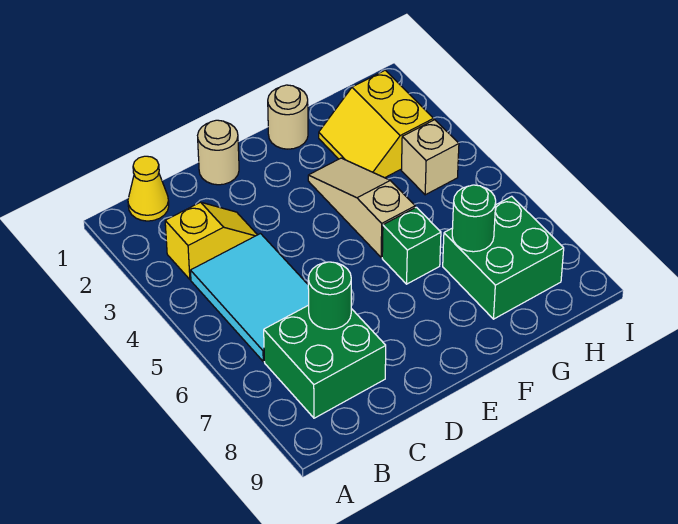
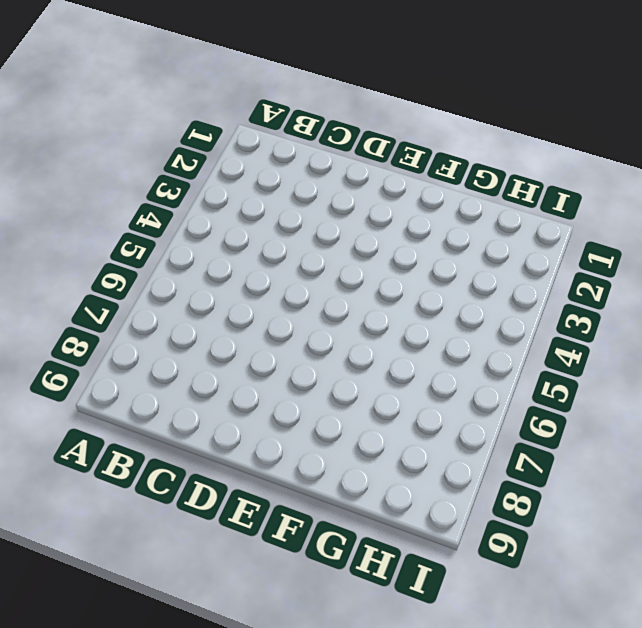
none -> yellow cone B1 level 1
none -> yellow slope B3:C3 level 1 top B
none -> cyan tile B4:C6 level 1

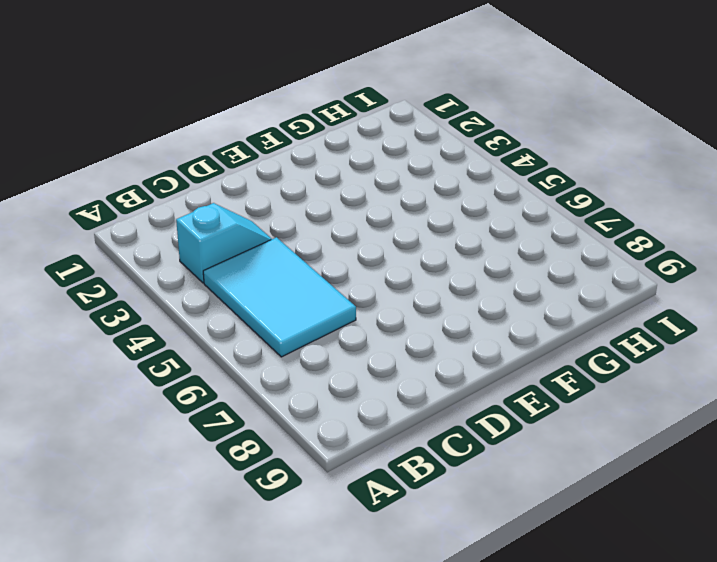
cyan slope B3:C3 level 1 top B -> yellow slope B3:C3 level 1 top B
none -> yellow cone B1 level 1
none -> green brick B7:C8 level 1
none -> tan round brick D1 level 1

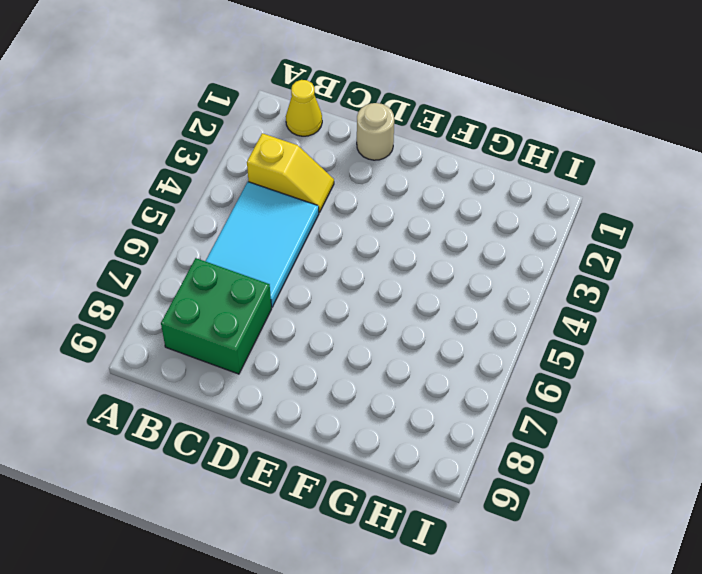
none -> tan round brick F1 level 1
none -> tan slope F3:F5 level 1 top 5
none -> green brick F6 level 1

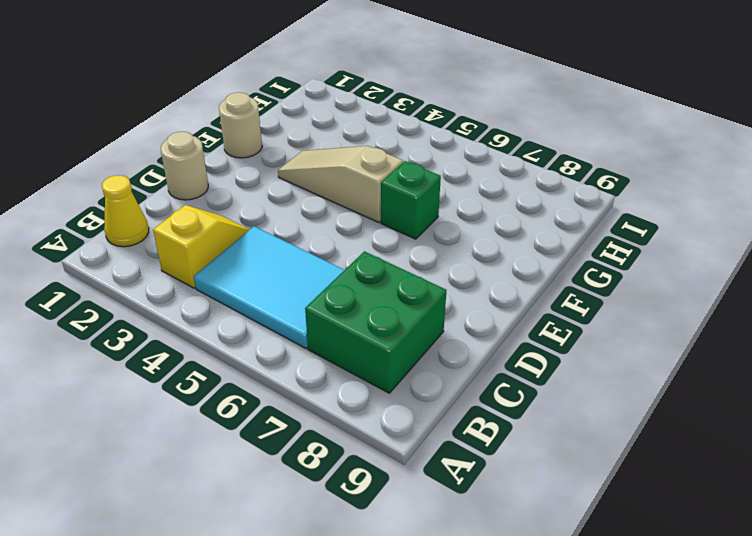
none -> yellow slope G2:H3 level 1 top H
none -> green brick G7:H8 level 1
none -> tan brick H4 level 1

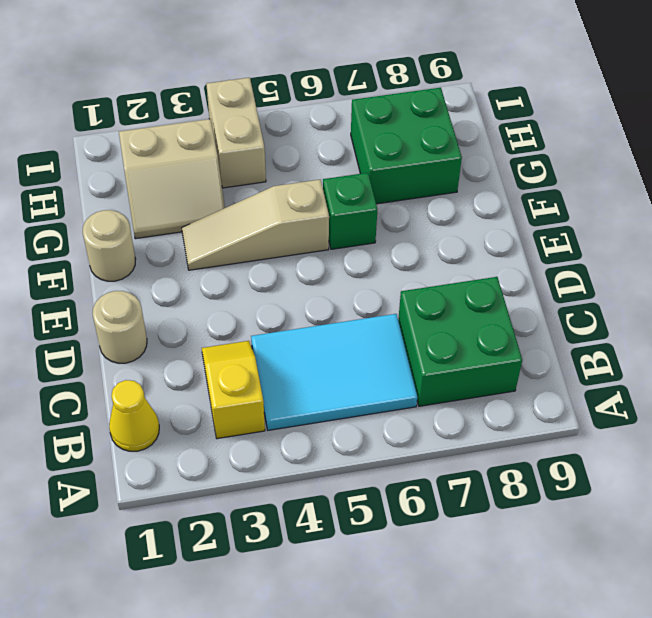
tan slope G2:H3 level 1 top H -> yellow slope G2:H3 level 1 top H
tan brick H4:I4 level 1 -> tan brick H4 level 1
none -> green round brick C7 level 2
none -> green round brick G7 level 2

